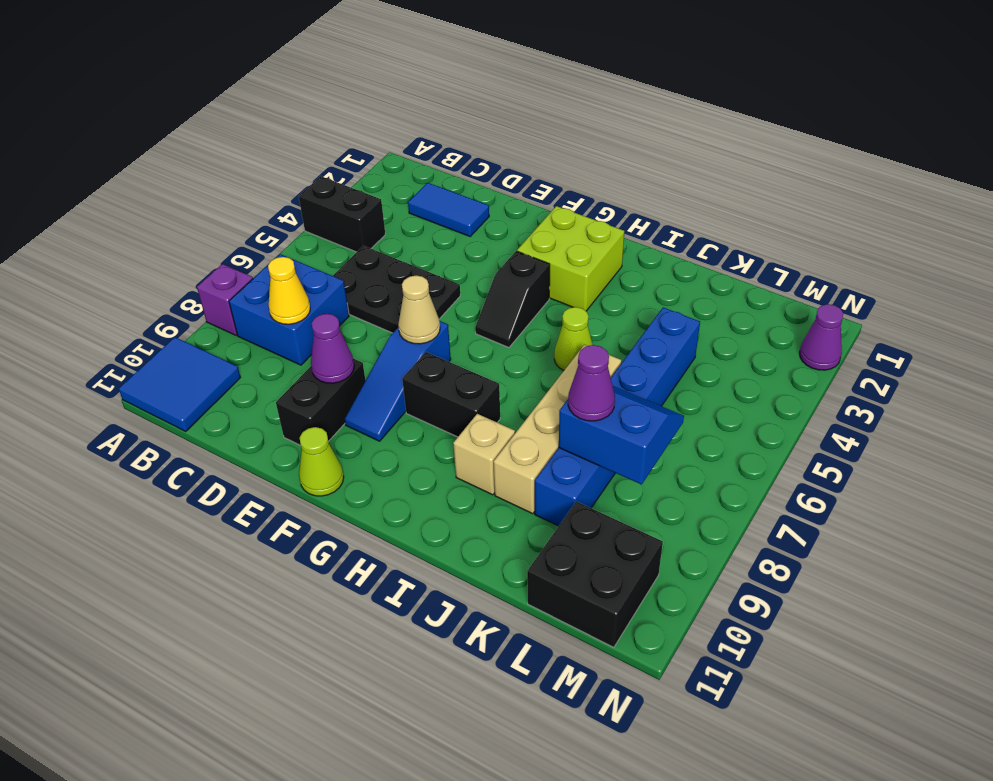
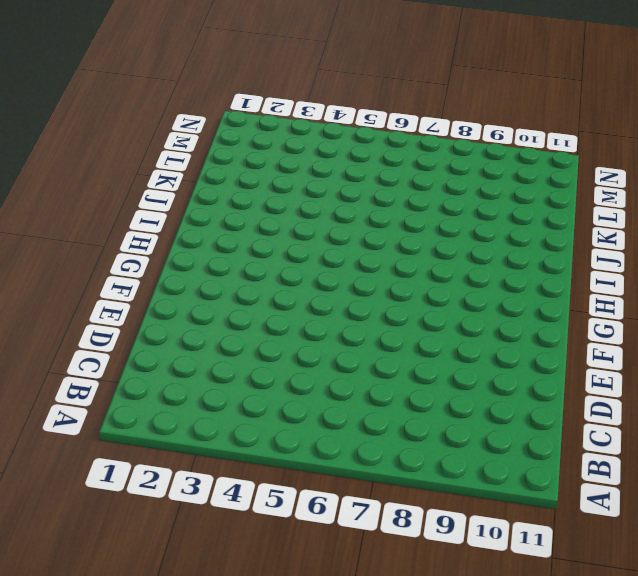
none -> black brick A4:B4 level 1
none -> purple brick A8 level 1
none -> blue tile A10:B11 level 1

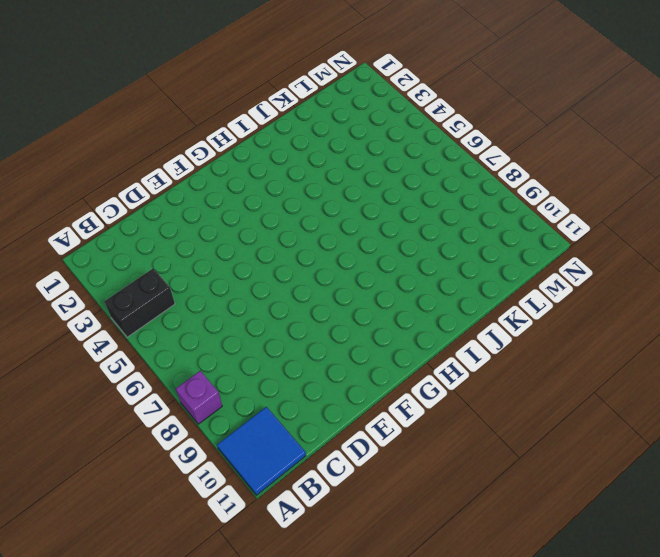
none -> blue brick B7:C8 level 1
none -> blue tile C2:D2 level 1
none -> black plate C5:E6 level 1

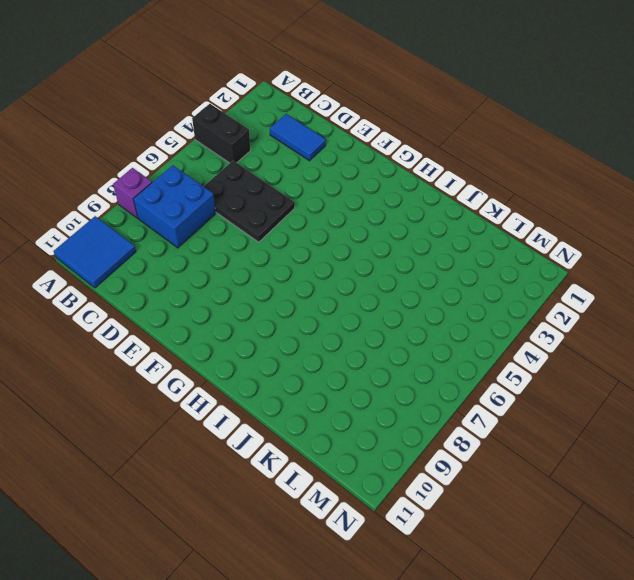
none -> black brick E9:E10 level 1
none -> blue slope F7:F9 level 1 top 7
none -> lime cone F11 level 1

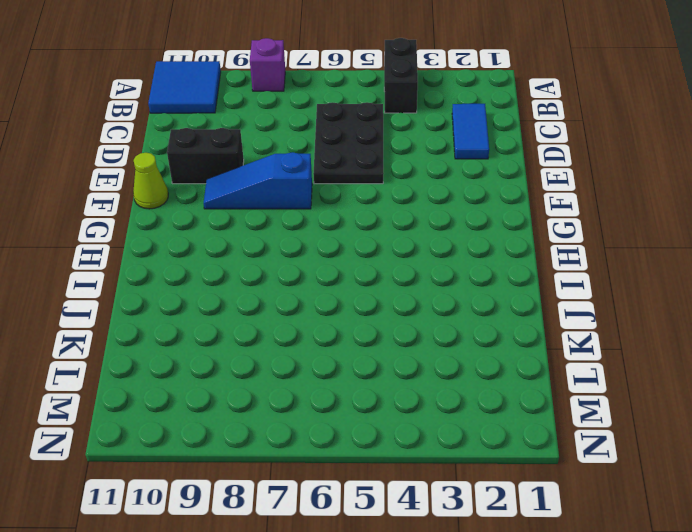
none -> blue brick B7:C8 level 1
none -> lime brick G2:H3 level 1
none -> black slope G4:G5 level 1 top 4

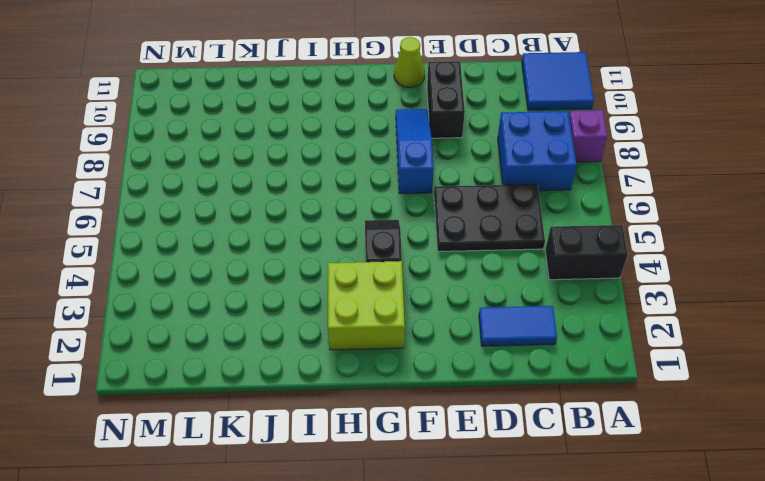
none -> black brick G8:H8 level 1
none -> lime cone I5 level 1
none -> tan brick I9 level 1

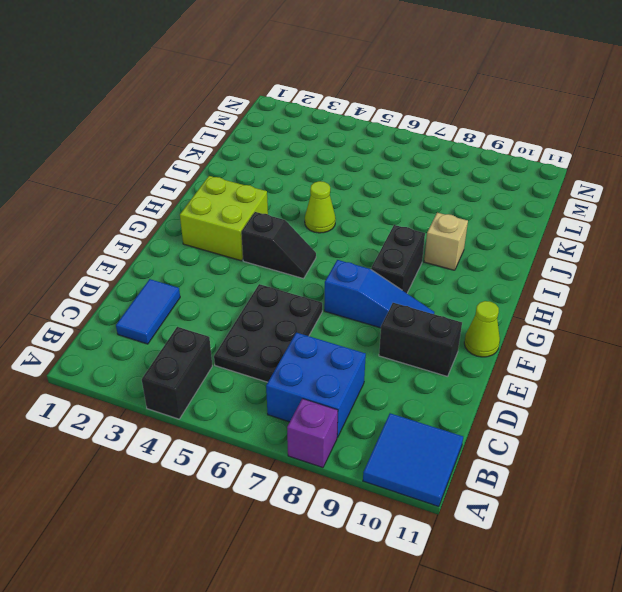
none -> tan brick J6:J9 level 1
none -> blue brick K4:K9 level 1
none -> black brick L10:M11 level 1

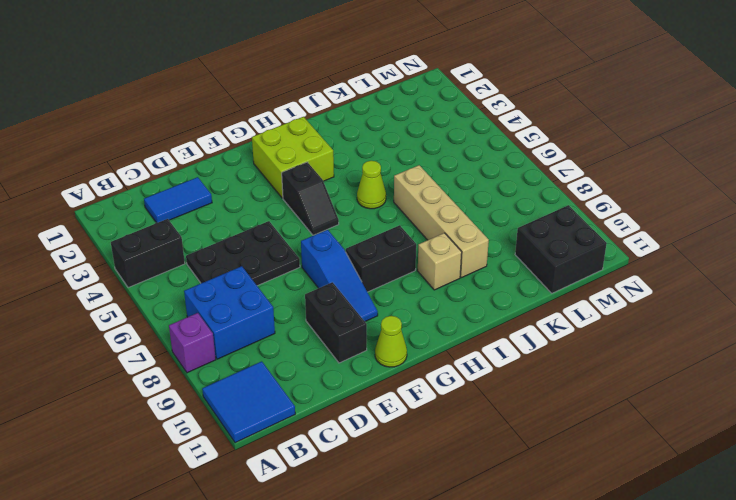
none -> blue brick K4:K9 level 1
none -> purple cone N2 level 1
none -> yellow cone C8 level 2

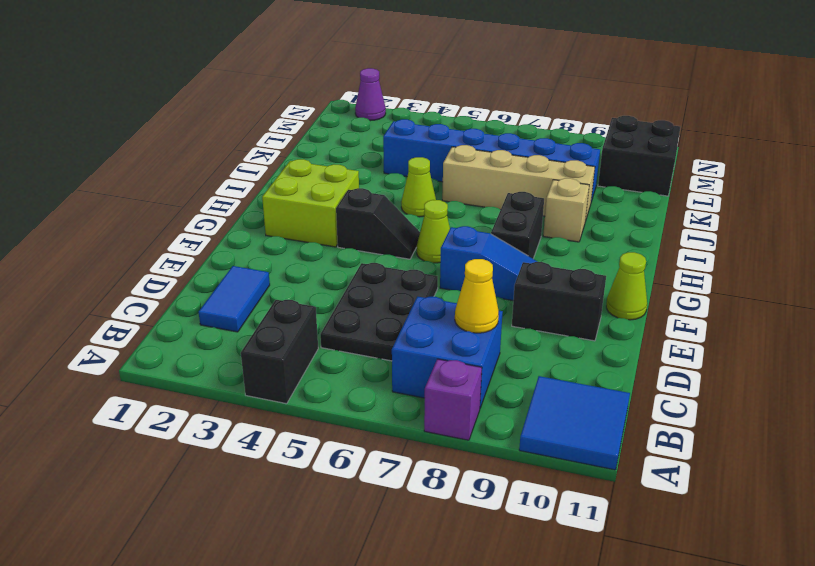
lime cone G6 level 1 -> none
none -> purple cone E9 level 2
none -> tan cone F7 level 2
none -> blue slope K7:L8 level 2 top 8

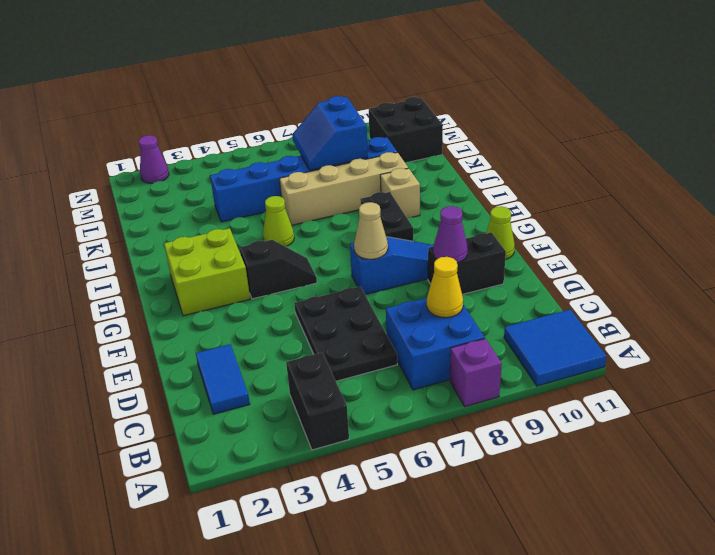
none -> purple cone K8 level 3

